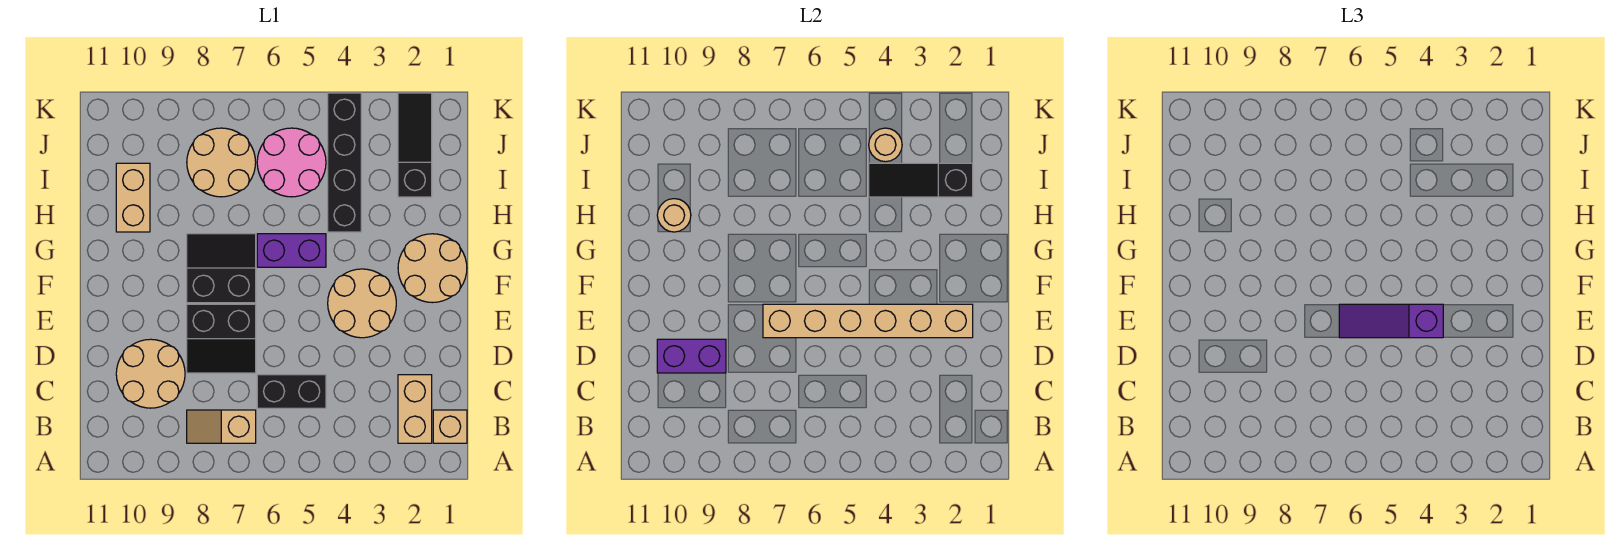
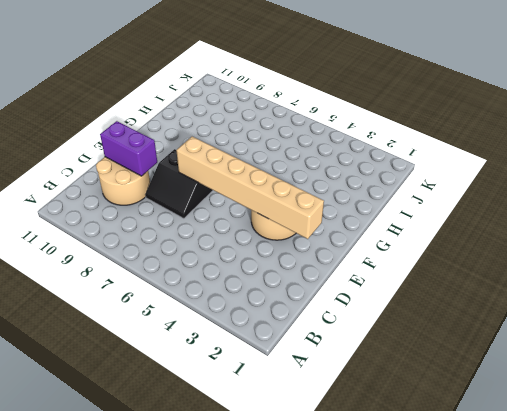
none -> tan brick B1 level 1
none -> tan brick B2:C2 level 1
none -> tan slope B7:B8 level 1 top 7

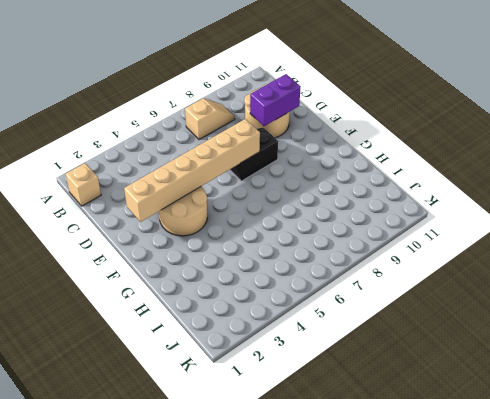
none -> tan brick B2:C2 level 1
none -> black brick C5:C6 level 1
none -> tan round brick F1:G2 level 1

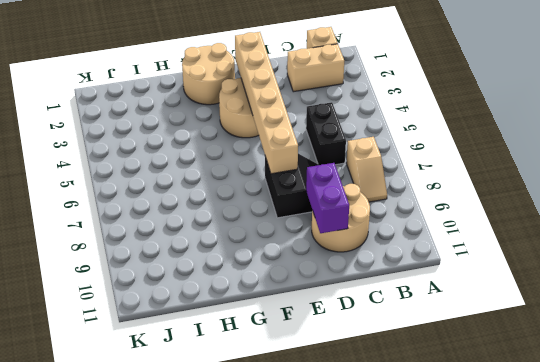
none -> black slope F7:G8 level 1 top F
none -> purple brick G5:G6 level 1
none -> black brick H4:K4 level 1

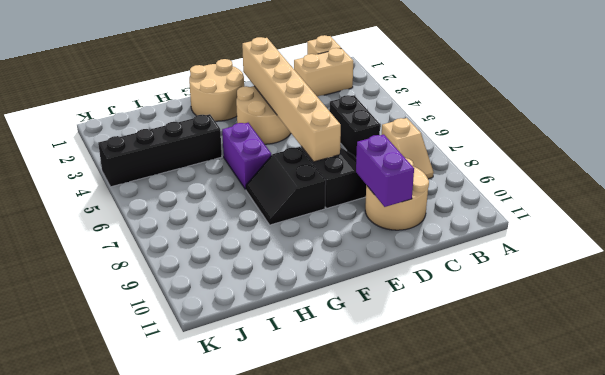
none -> tan brick H10:I10 level 1
none -> black slope I2:K2 level 1 top I
none -> pink round brick I5:J6 level 1

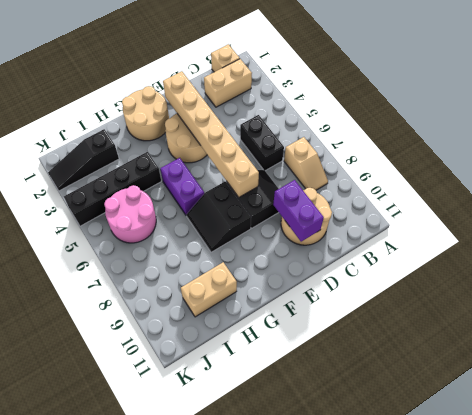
none -> tan round brick I7:J8 level 1
none -> tan round brick H10 level 2
none -> black slope I2:I4 level 2 top 2

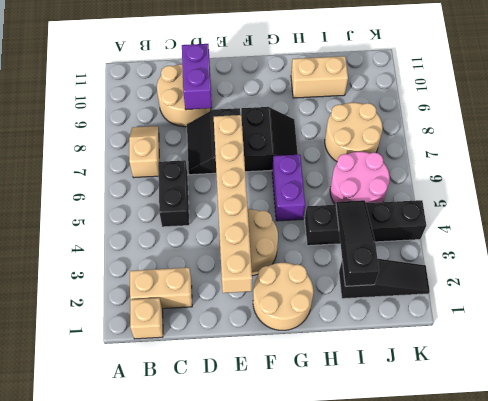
none -> tan round brick H10 level 2
none -> tan round brick J4 level 2
none -> purple slope E4:E6 level 3 top 4

